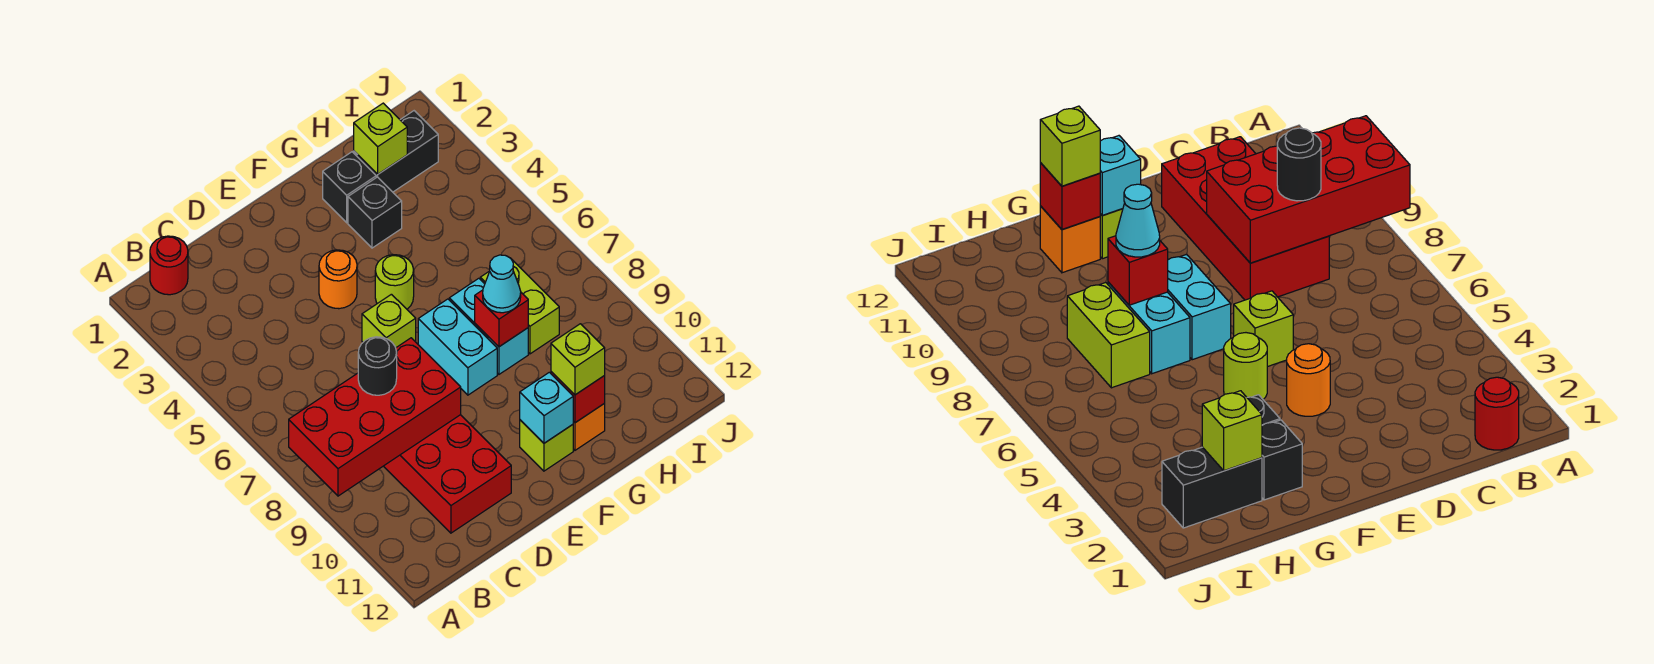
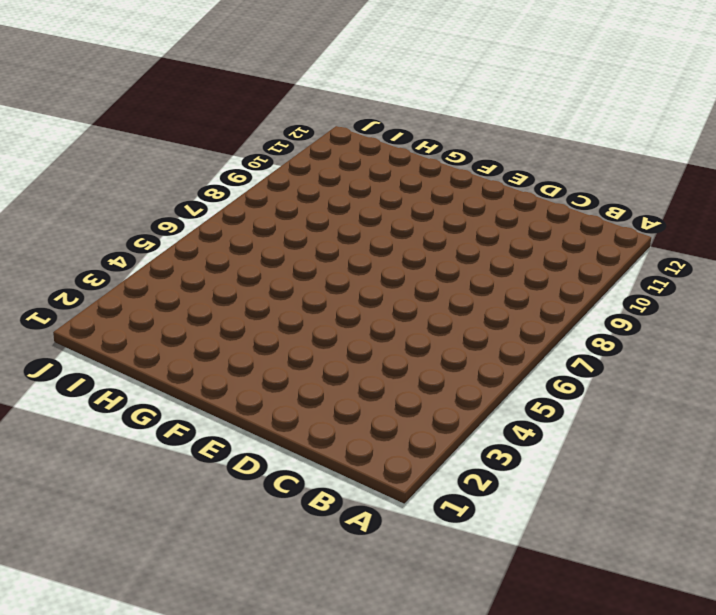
none -> red round brick B1 level 1
none -> red brick C8:D11 level 1
none -> orange round brick E4 level 1

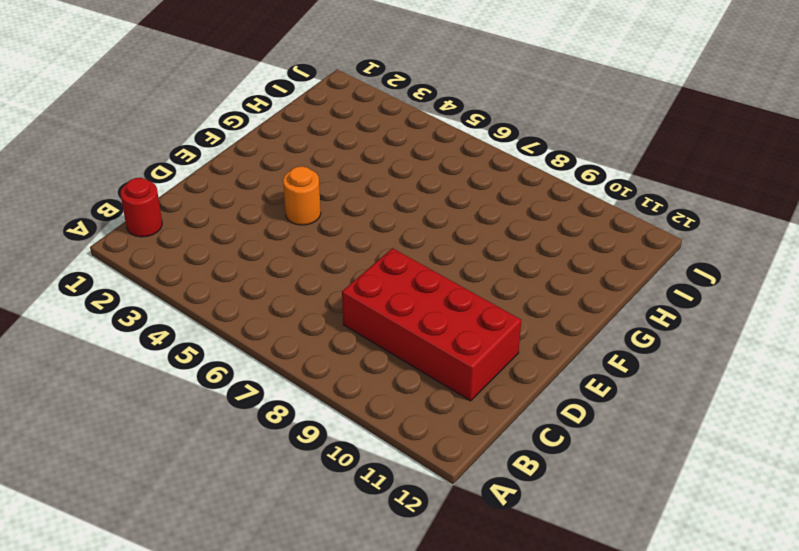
none -> lime brick E6 level 1
none -> lime round brick F5 level 1
none -> cyan brick F7:F8 level 1

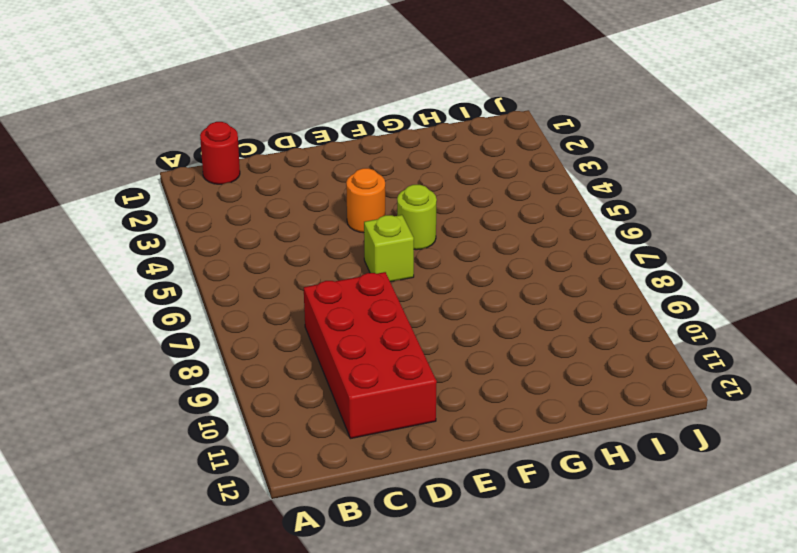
none -> cyan brick F7:F8 level 1
none -> lime brick F11 level 1
none -> black brick G2 level 1

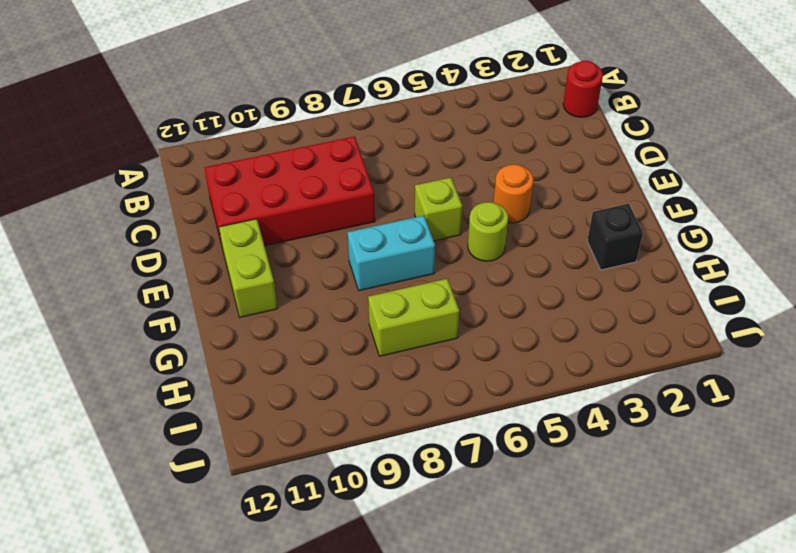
lime brick E11:F11 level 1 -> lime brick F11 level 1
none -> black brick G3 level 1
none -> cyan brick G7:G8 level 1
none -> orange brick G11 level 1

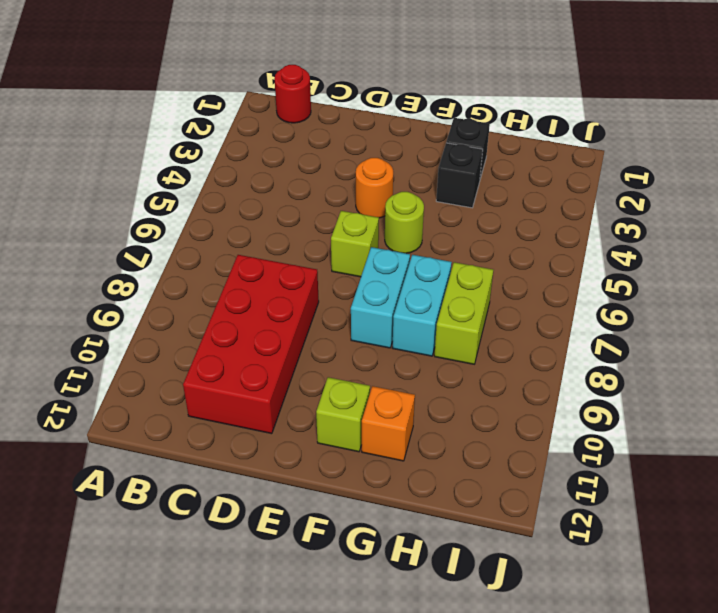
none -> black brick H2:I2 level 1
none -> red brick A8:D9 level 2
none -> cyan brick F11 level 2

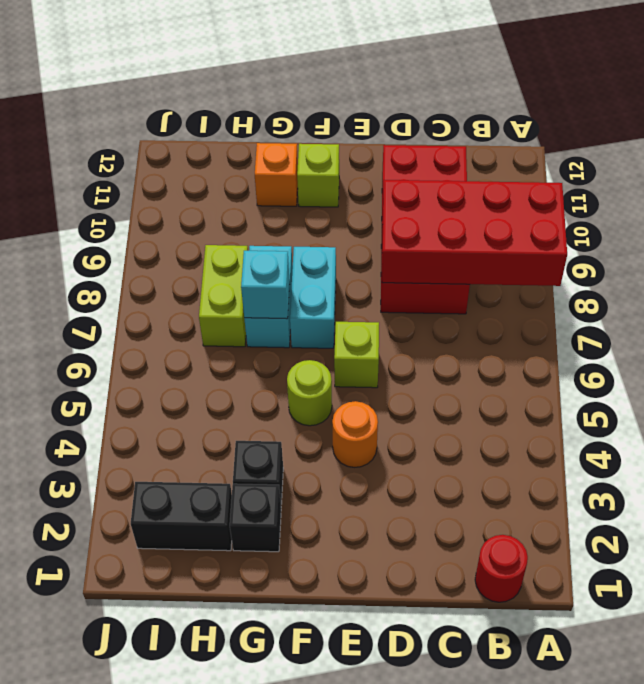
cyan brick G7 level 2 -> cyan brick F11 level 2
none -> red brick G8 level 2
none -> red brick G11 level 2
none -> lime brick H2 level 2

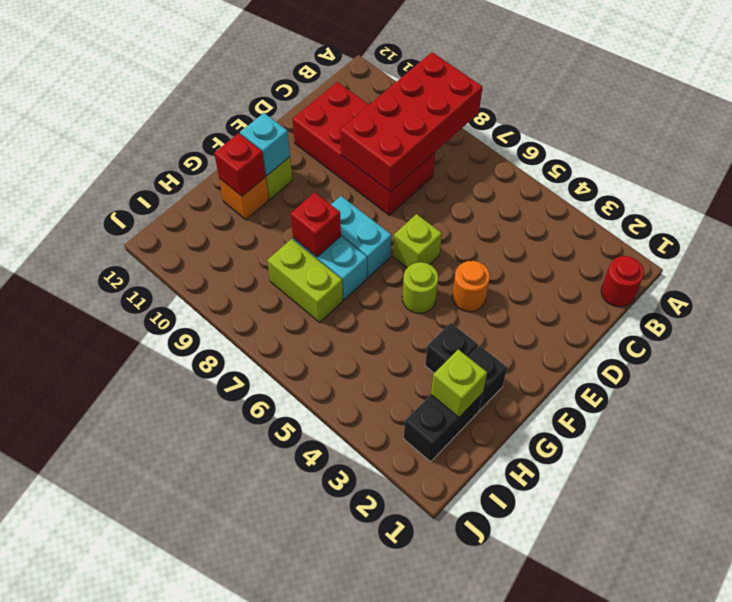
none -> black round brick C8 level 3
none -> cyan cone G8 level 3
none -> lime brick G11 level 3

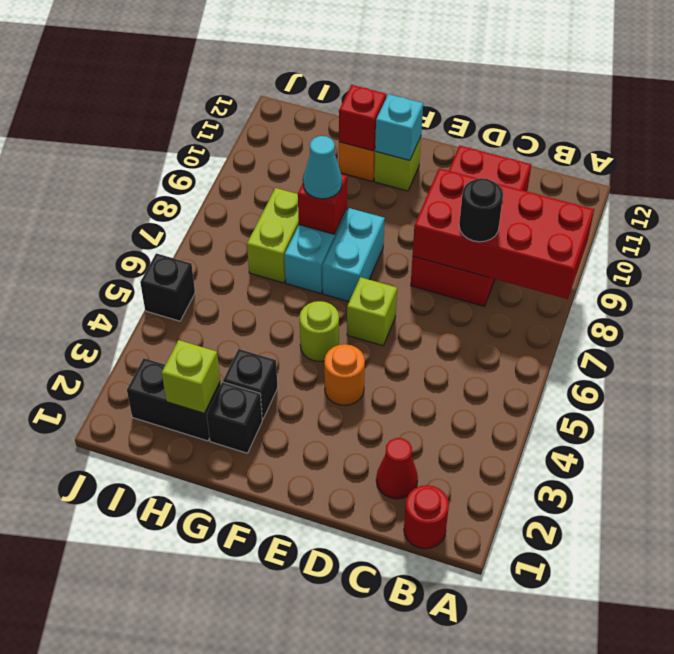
red cone C2 level 1 -> none
black brick J5 level 1 -> none
none -> lime brick G11 level 3

